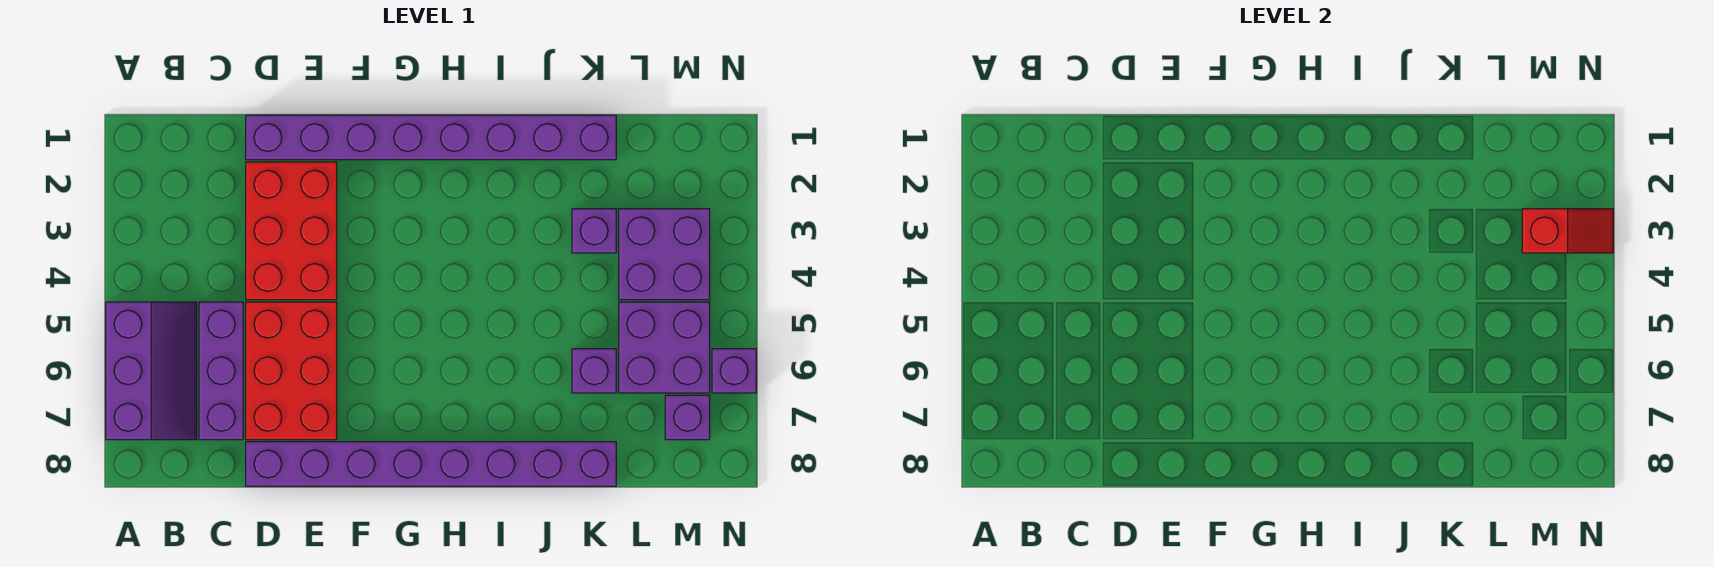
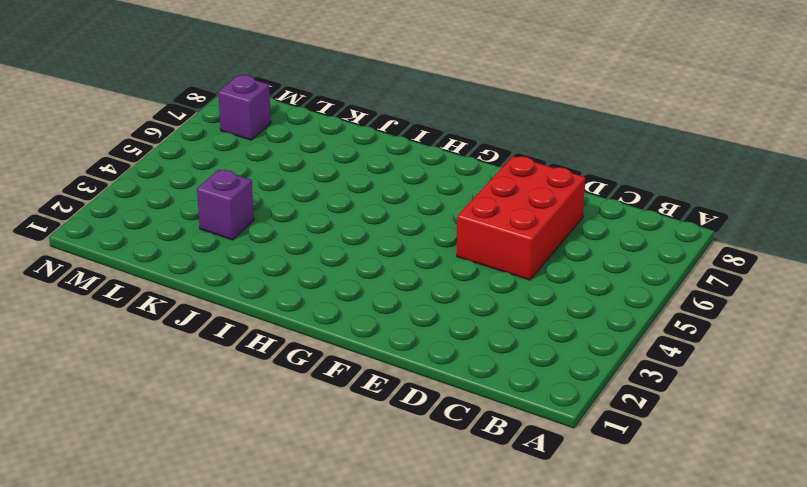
none -> purple slope A5:B7 level 1 top A
none -> purple brick C5:C7 level 1
none -> purple brick D1:K1 level 1

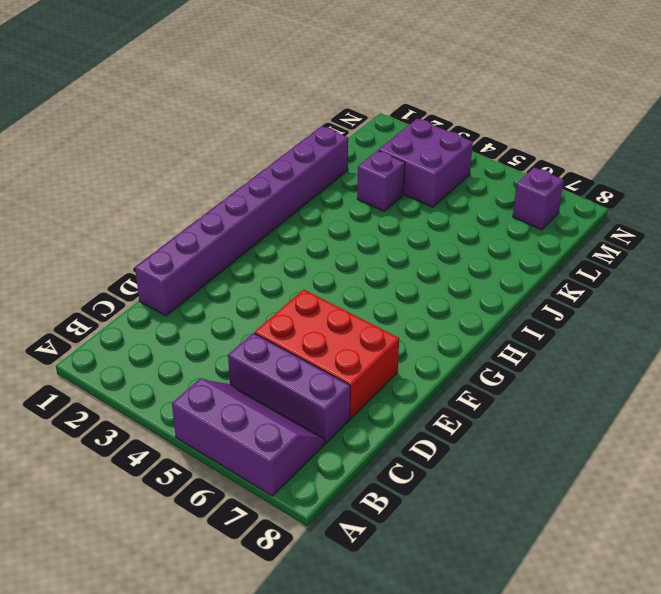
none -> red brick D2:E4 level 1
none -> purple brick D8:K8 level 1
none -> purple brick K6 level 1

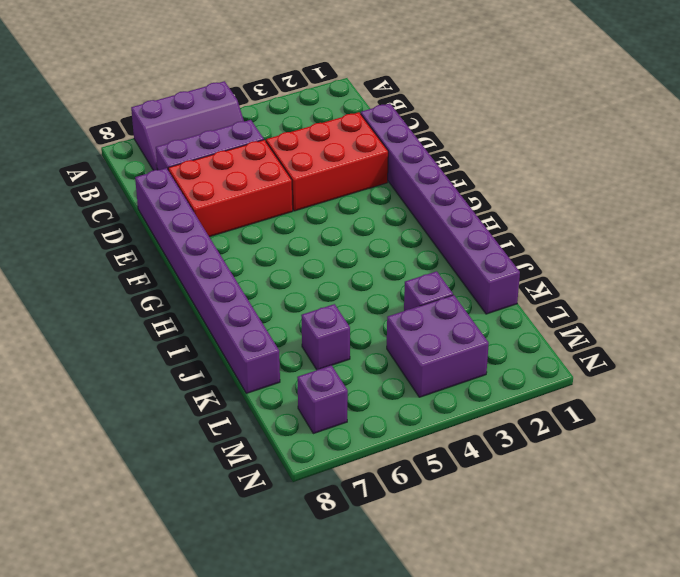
none -> purple brick L5:M6 level 1
none -> purple brick N6 level 1
none -> red slope M3:N3 level 2 top M

